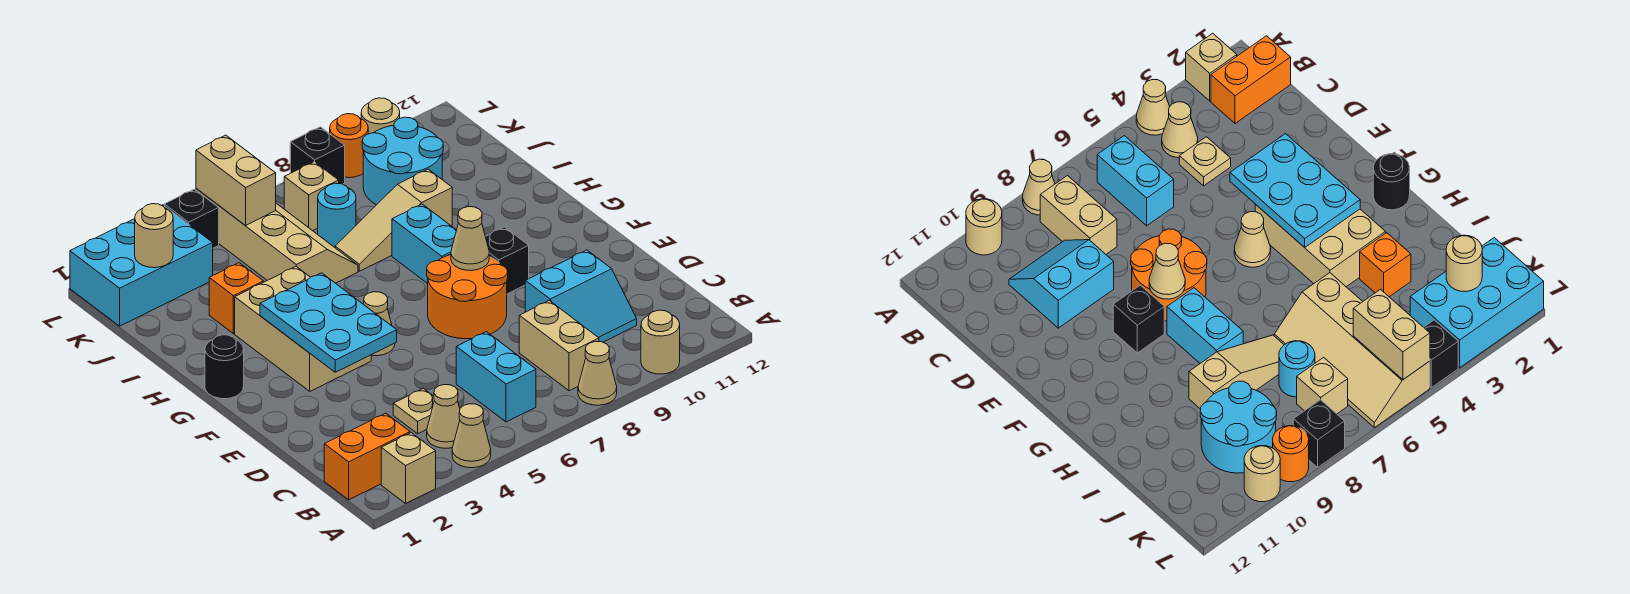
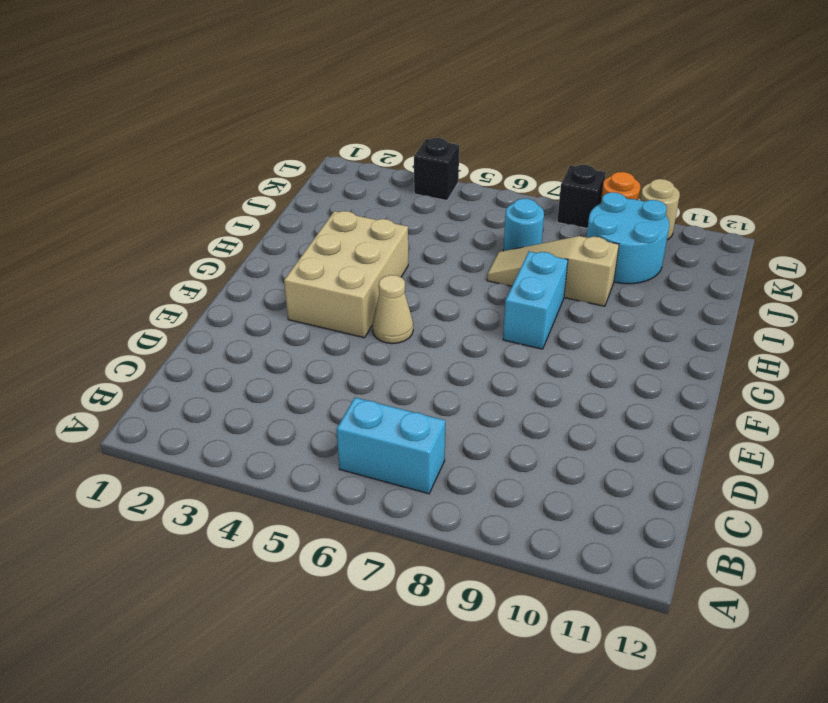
cyan brick B6:B7 level 1 -> cyan brick B6:C6 level 1
none -> tan brick A2 level 1
none -> tan cone A4 level 1
none -> tan cone A8 level 1
none -> tan round brick A10 level 1

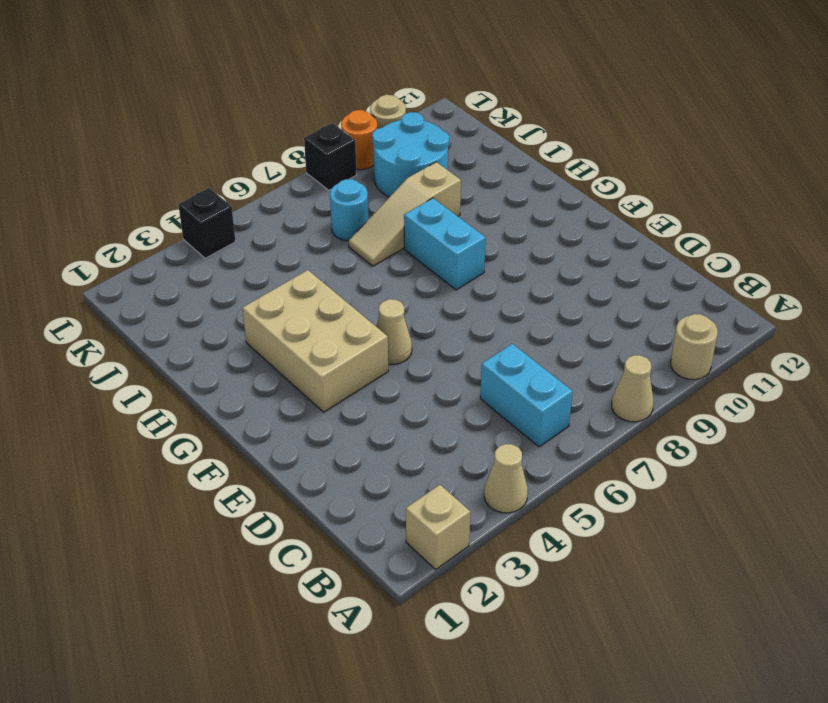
none -> orange brick B1:B2 level 1
none -> tan cone B4 level 1
none -> tan brick B8:C8 level 1
none -> tan plate C4 level 1

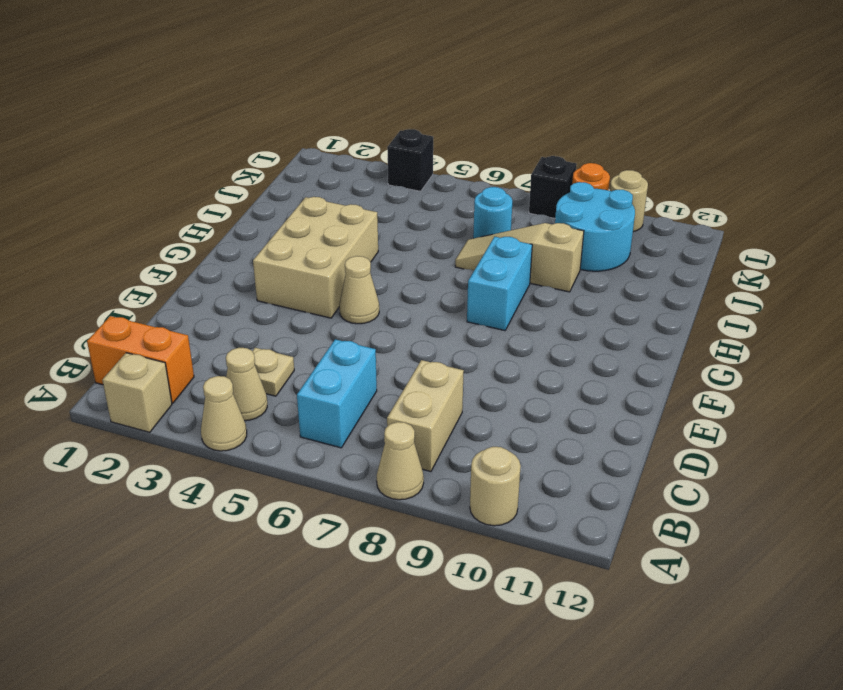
none -> cyan slope C9:D10 level 1 top D
none -> orange round brick E7:F8 level 1
none -> black brick F9 level 1
none -> black round brick G1 level 1

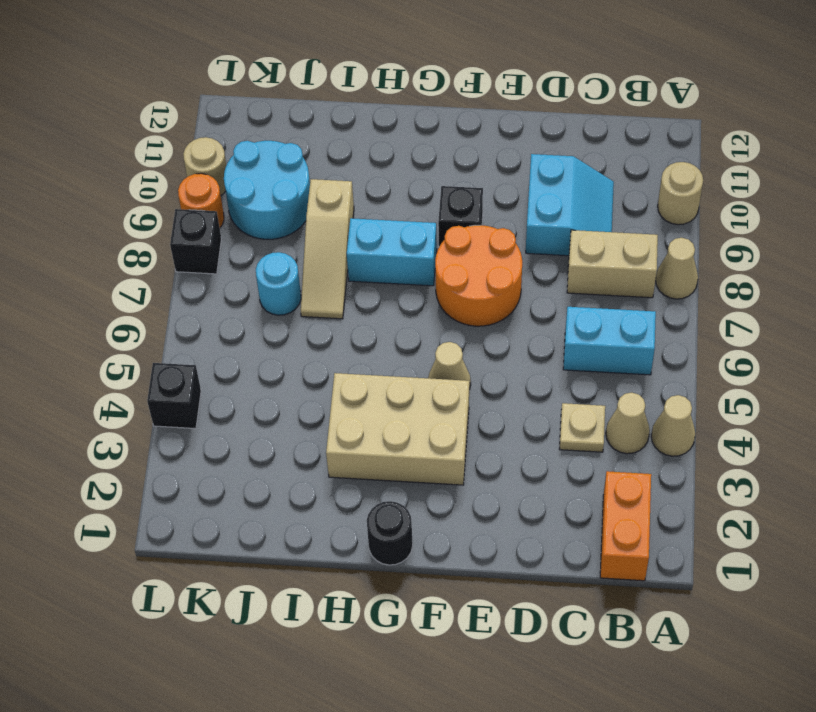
none -> tan brick A2 level 1
none -> orange brick I3 level 1
none -> tan slope I5:L6 level 1 top 5
none -> cyan brick K1:L3 level 1

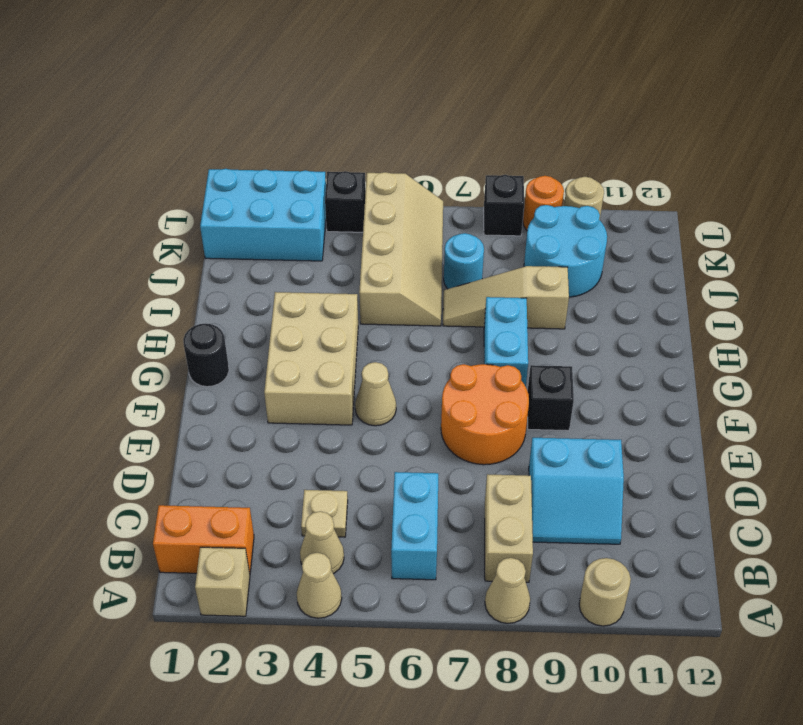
none -> orange brick I3 level 1
none -> tan brick K7 level 1
none -> cyan plate E3:G4 level 2
none -> tan cone F8 level 2

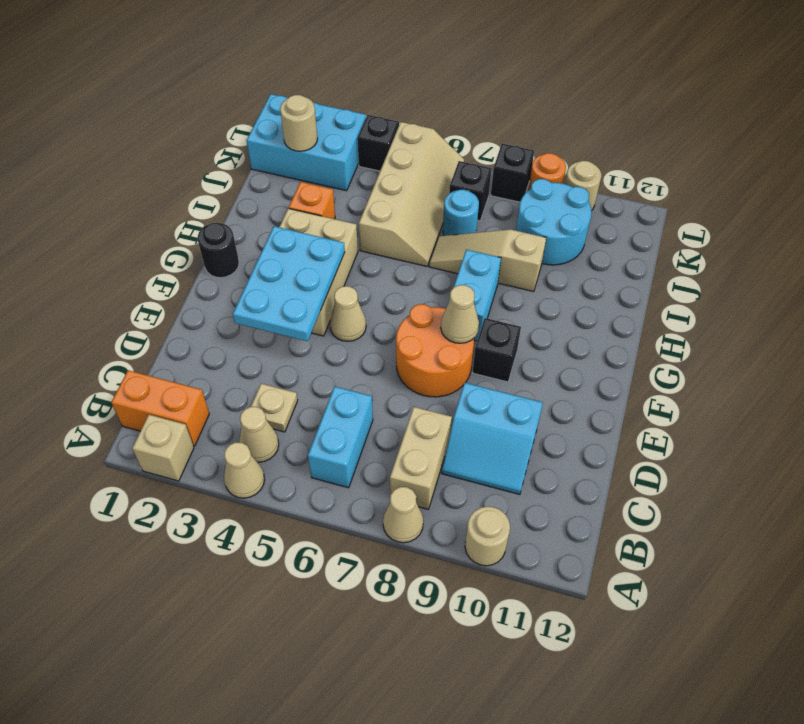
black brick K7 level 1 -> tan brick K7 level 1
none -> tan brick K5:L5 level 2

